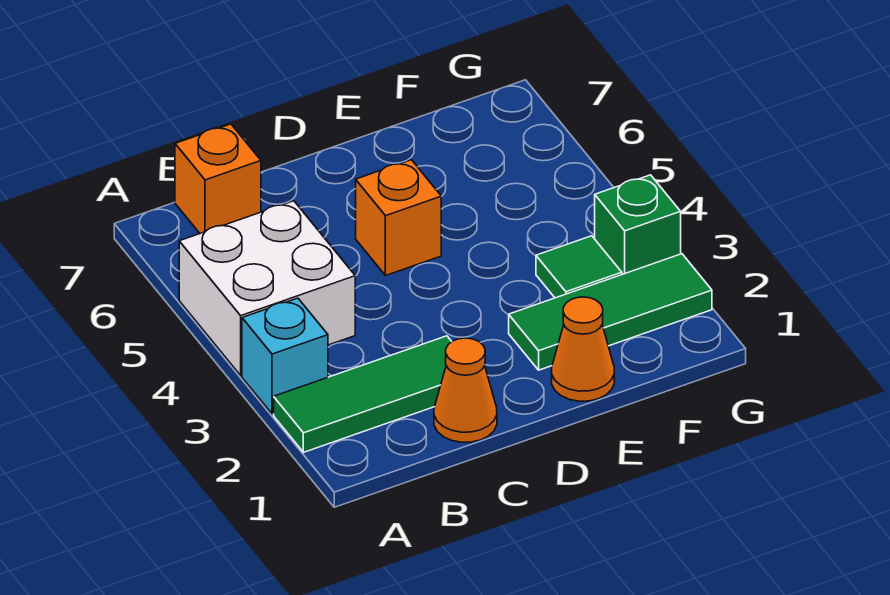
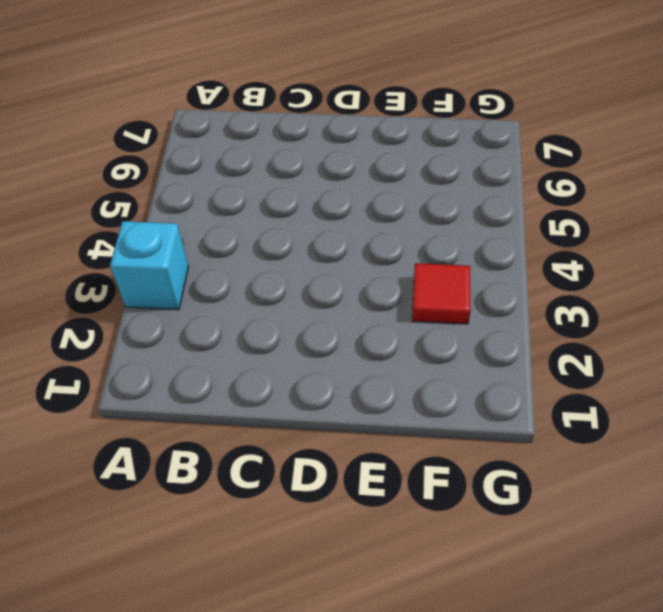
red tile F3 level 1 -> green tile F3 level 1
none -> green tile A2:C2 level 1
none -> white brick A4:B5 level 1

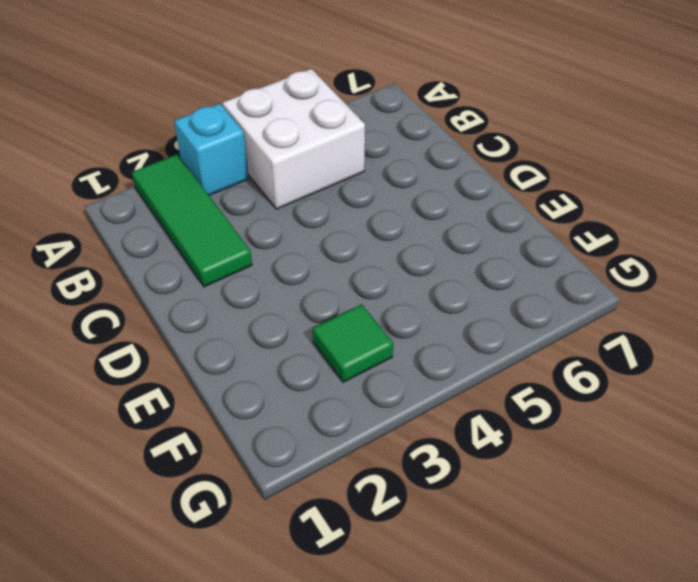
none -> orange brick B7 level 1
none -> orange cone C1 level 1

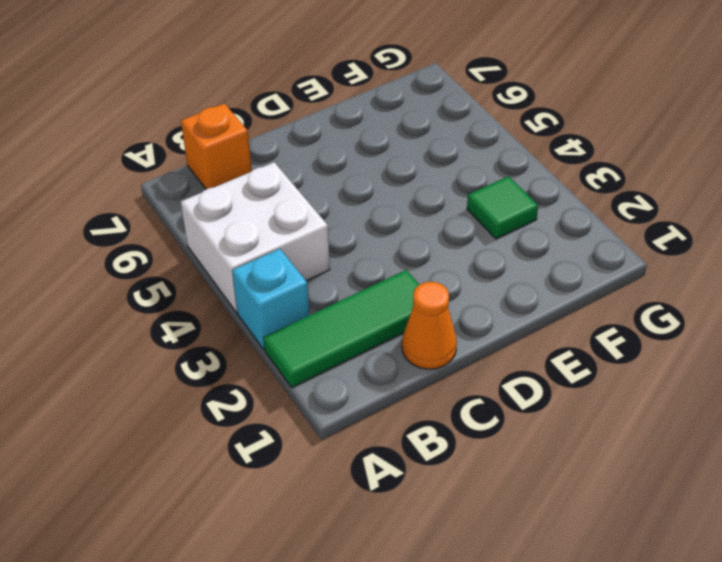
none -> orange brick D5 level 1
none -> orange cone E1 level 1

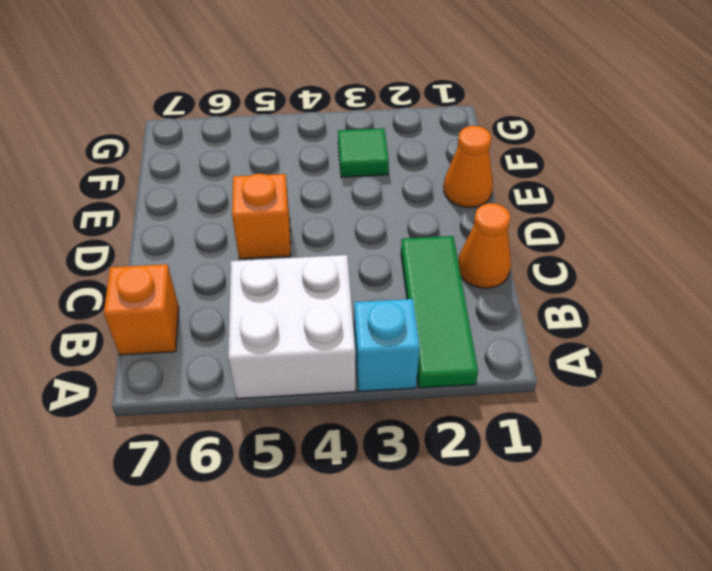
none -> green tile E2:G2 level 1
none -> green brick G3 level 1

